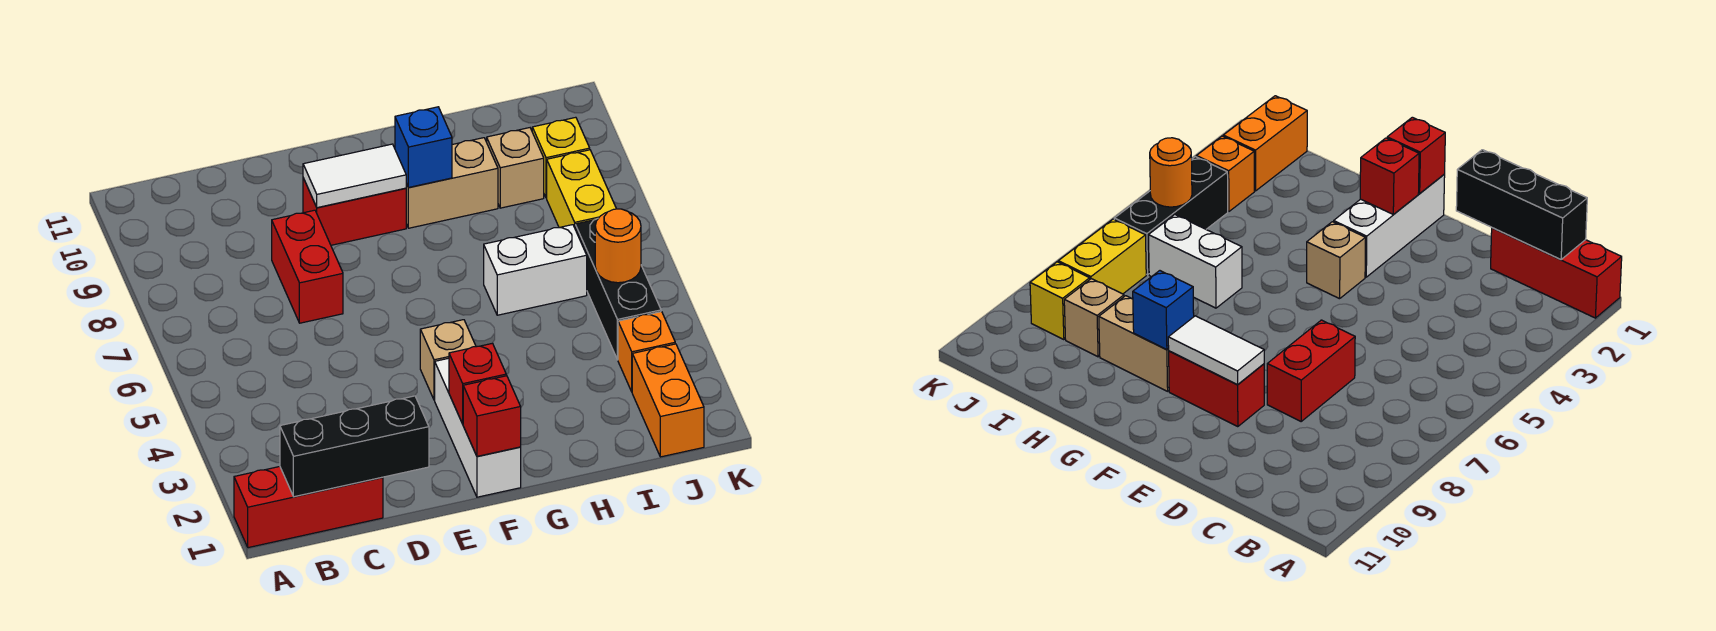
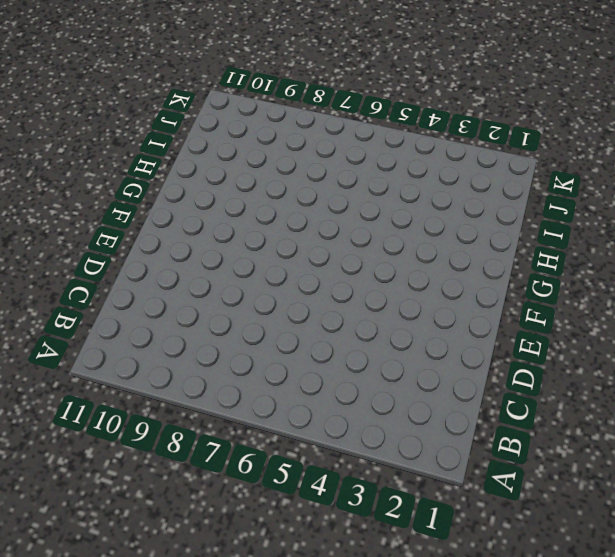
none -> red brick A1:C1 level 1
none -> red brick D7:D8 level 1
none -> red brick E9:F9 level 1

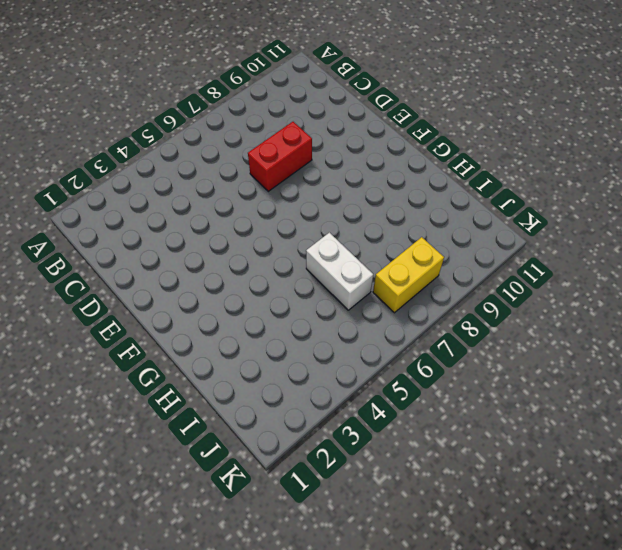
none -> red brick A1:C1 level 1
none -> red brick E9:F9 level 1
none -> white brick F1:F3 level 1

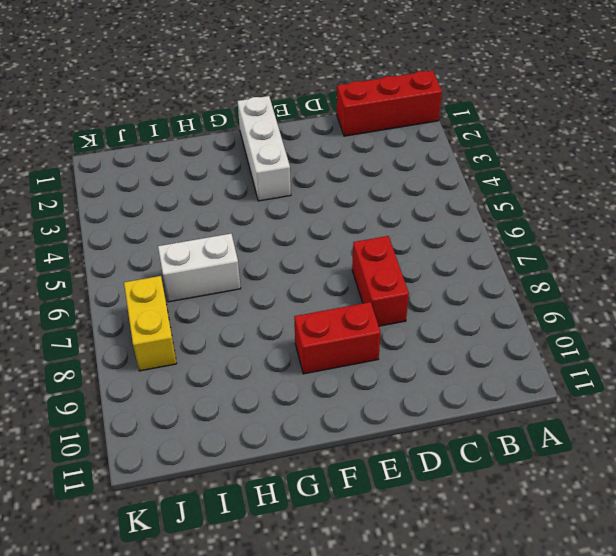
none -> tan brick F4 level 1
none -> tan brick G9:H9 level 1
none -> tan brick I9 level 1

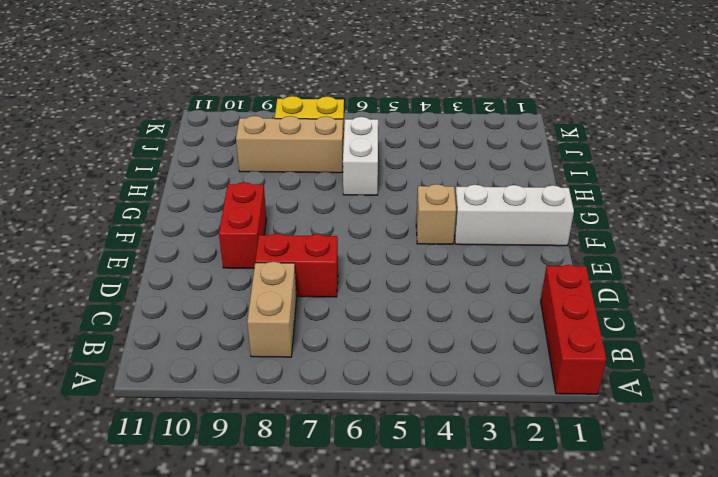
tan brick B8:C8 level 1 -> tan brick G9:H9 level 1
tan brick I7:I9 level 1 -> tan brick I9 level 1
none -> orange brick J1:J2 level 1
none -> orange brick J3 level 1
none -> black brick J4:J6 level 1

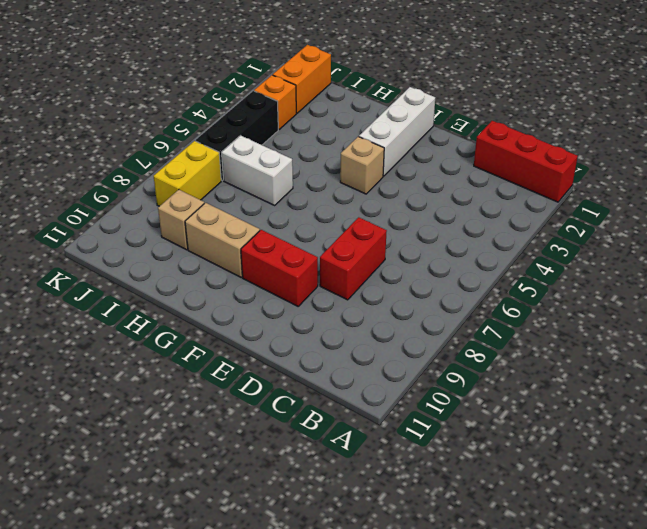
none -> yellow brick J9 level 1
none -> black brick B1:D1 level 2
none -> white tile E9:F9 level 2

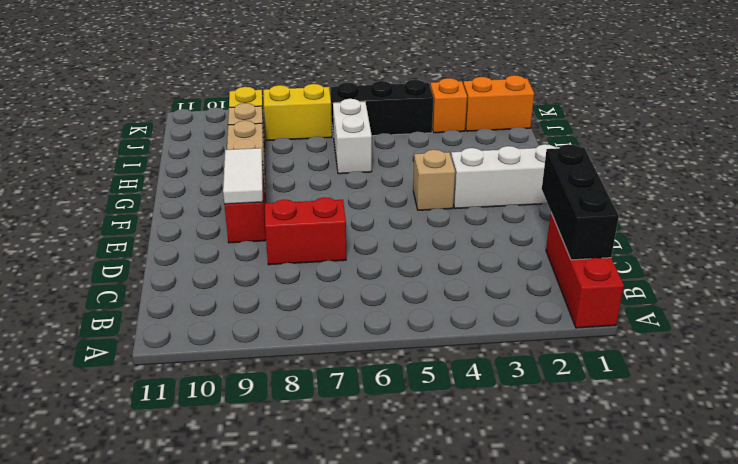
none -> red brick F1 level 2
none -> red brick F2 level 2
none -> blue brick G9 level 2

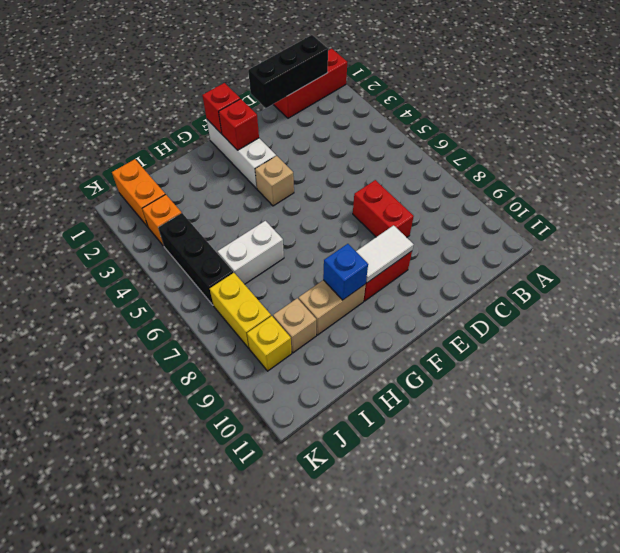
none -> orange round brick J5 level 2

